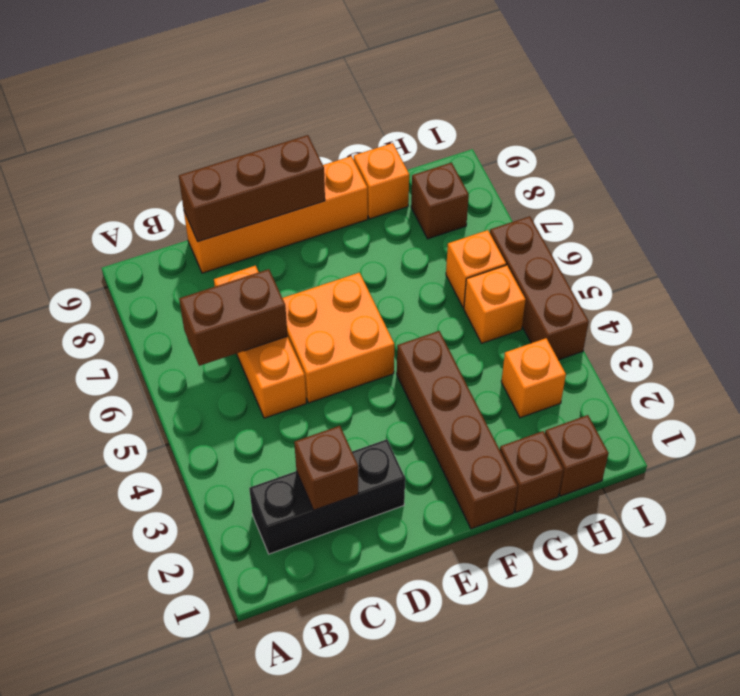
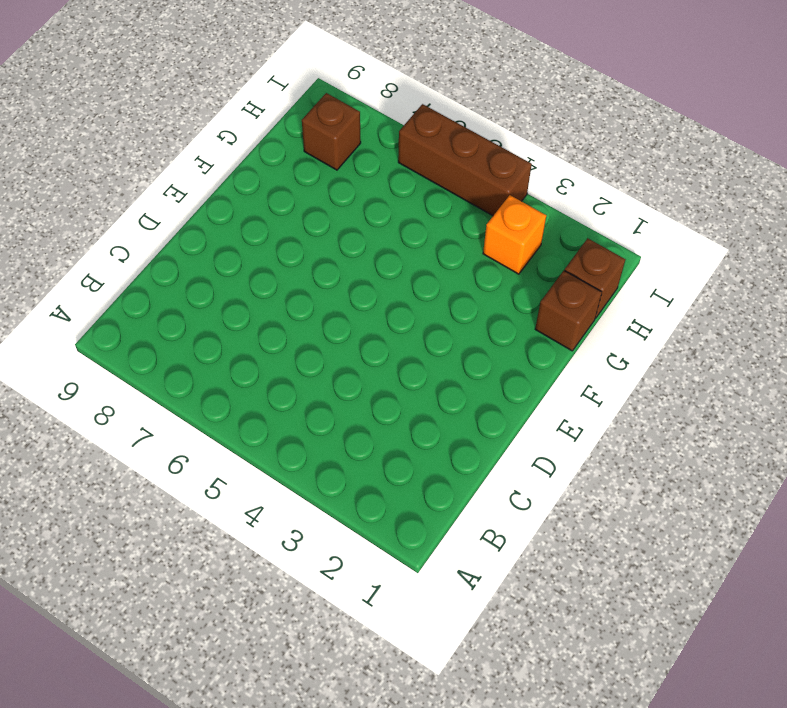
none -> black brick B2:D2 level 1
none -> orange brick C5:C7 level 1
none -> orange brick C9:F9 level 1

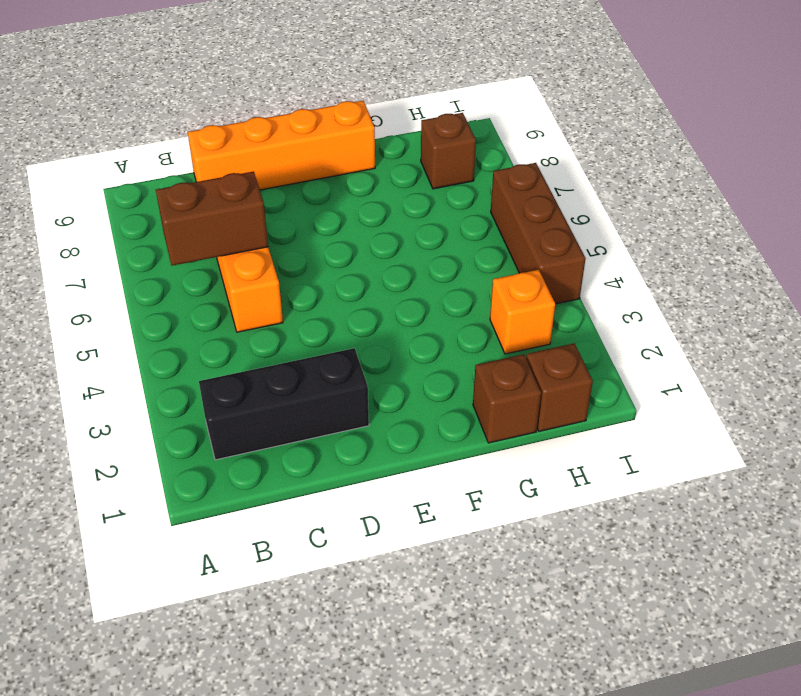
none -> orange brick D5:E6 level 1
none -> brown brick F1:F4 level 1
none -> orange brick G9 level 1

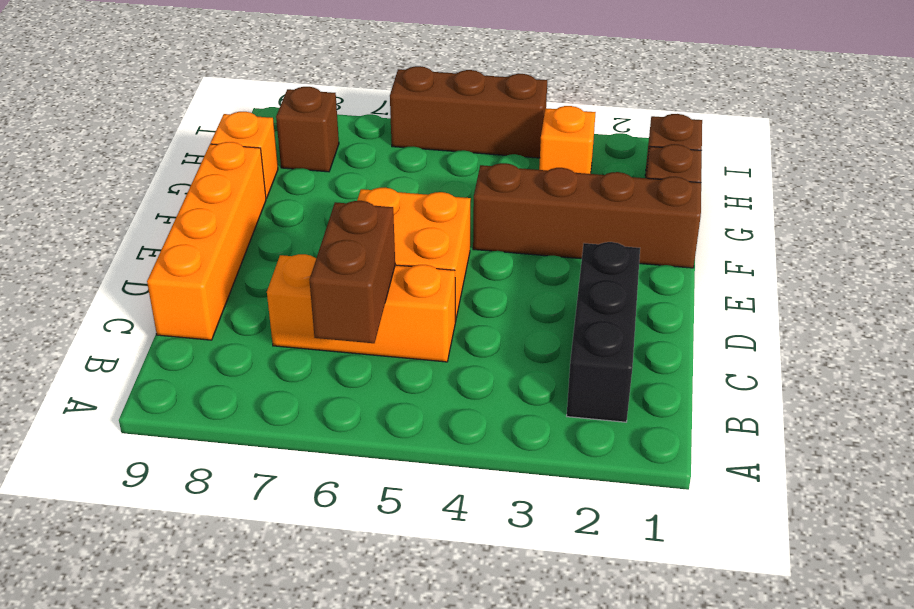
none -> orange brick H5 level 1
none -> orange brick H6 level 1
none -> brown brick C2 level 2

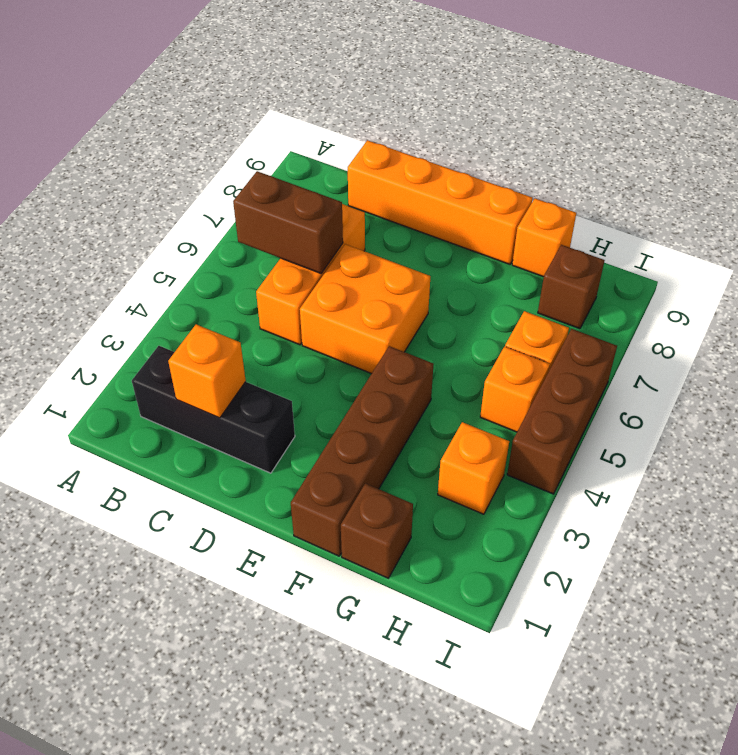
orange brick C2 level 2 -> brown brick C2 level 2
none -> brown brick H1 level 1
none -> brown brick C9:E9 level 2

